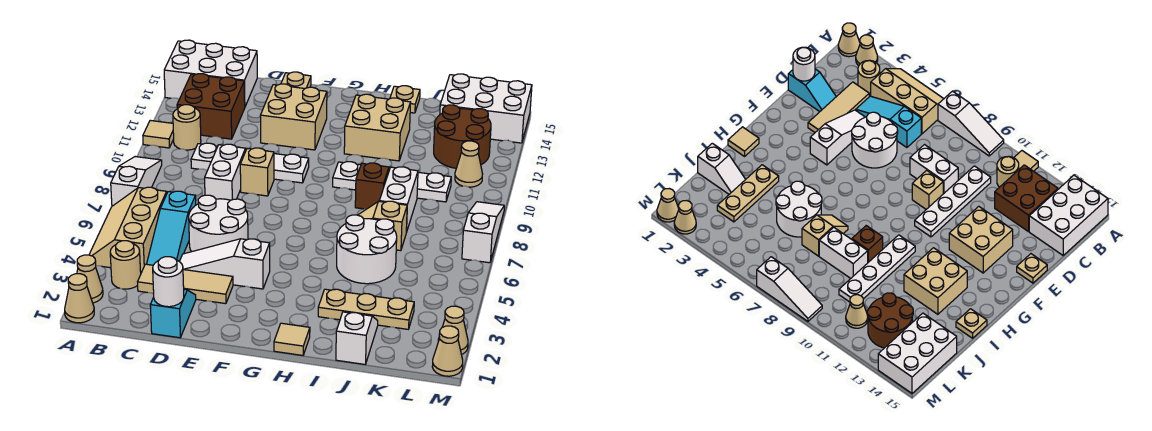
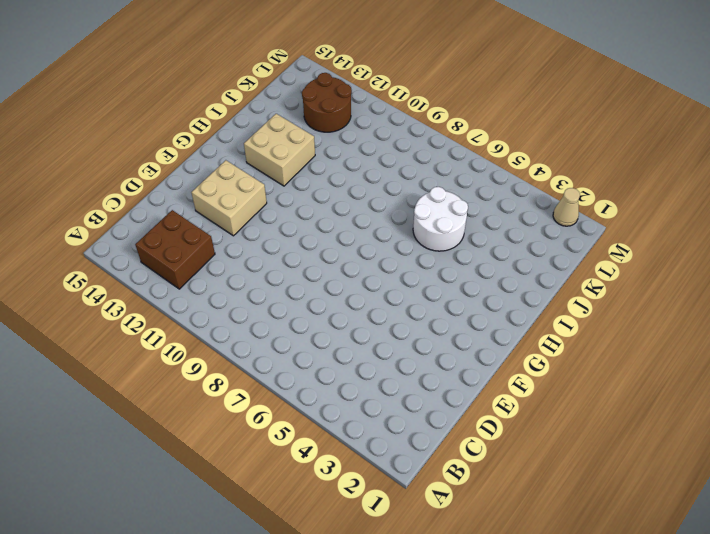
none -> tan cone A1 level 1
none -> tan cone A2 level 1
none -> tan slope A4:B6 level 1 top B
none -> white slope A7:A9 level 1 top 7

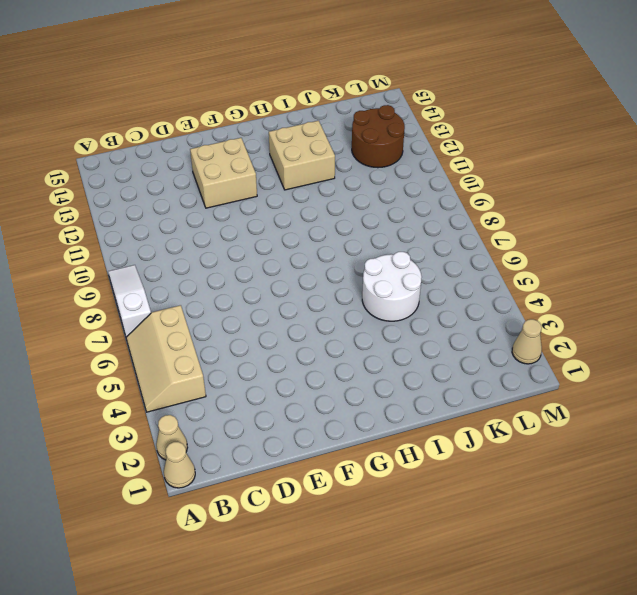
none -> tan tile A11 level 1
none -> white brick A14:C15 level 1
none -> tan round brick B3 level 1
none -> tan round brick B11 level 1

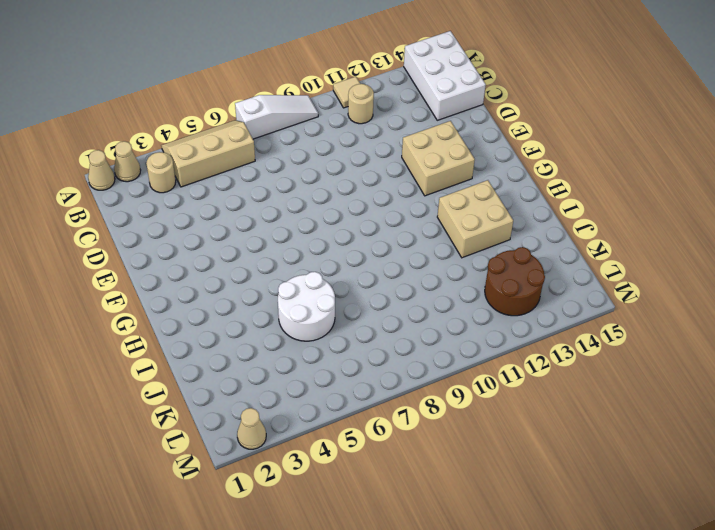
none -> brown brick B12:C13 level 1
none -> tan tile C3:E3 level 1
none -> cyan slope C4:C6 level 1 top 6
none -> white plate C10:F10 level 1

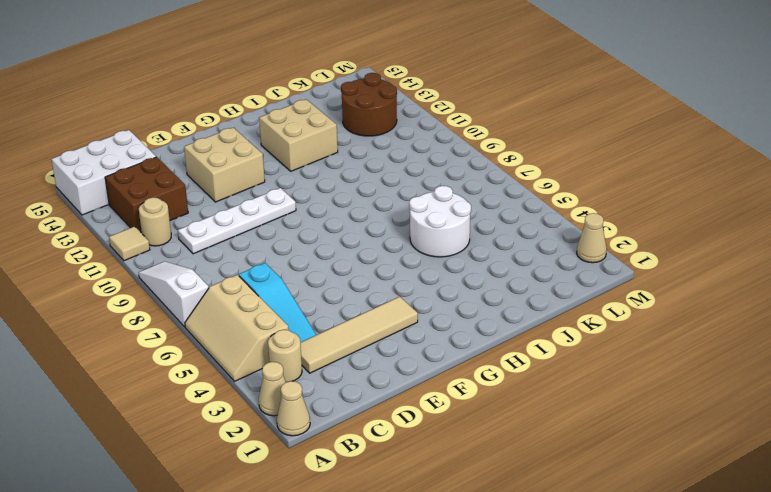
tan tile C3:F3 level 1 -> tan tile C3:E3 level 1
none -> cyan slope D1:D2 level 1 top 1
none -> white slope D4:F4 level 1 top F
none -> white round brick D5:E6 level 1
none -> white brick D8:D9 level 1

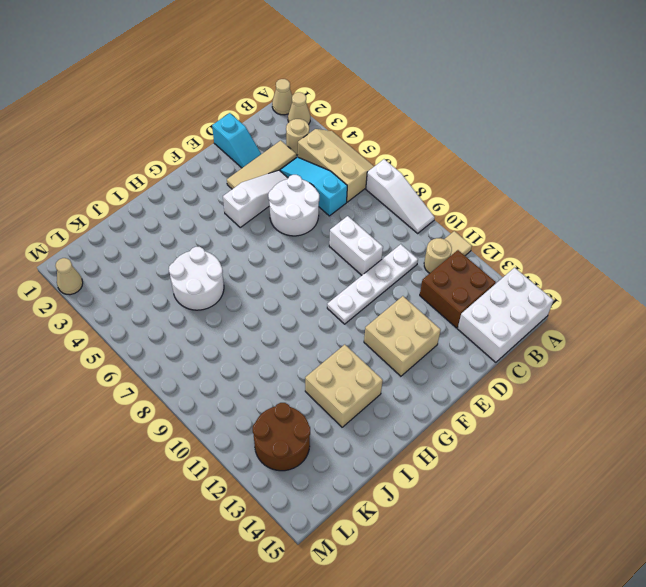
none -> tan brick E9 level 1
none -> tan plate E15 level 1
none -> tan tile H1 level 1
none -> white plate H10:K10 level 1

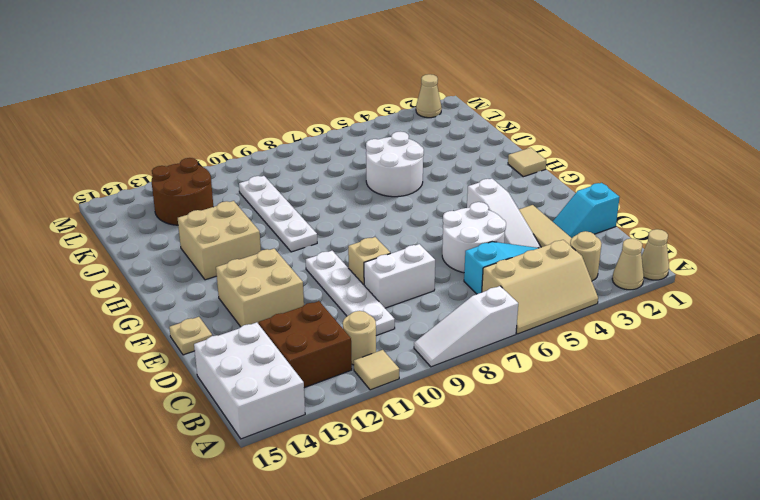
none -> tan plate I3:K3 level 1
none -> tan slope I7:J7 level 1 top J
none -> brown brick I9 level 1
none -> tan plate I15 level 1

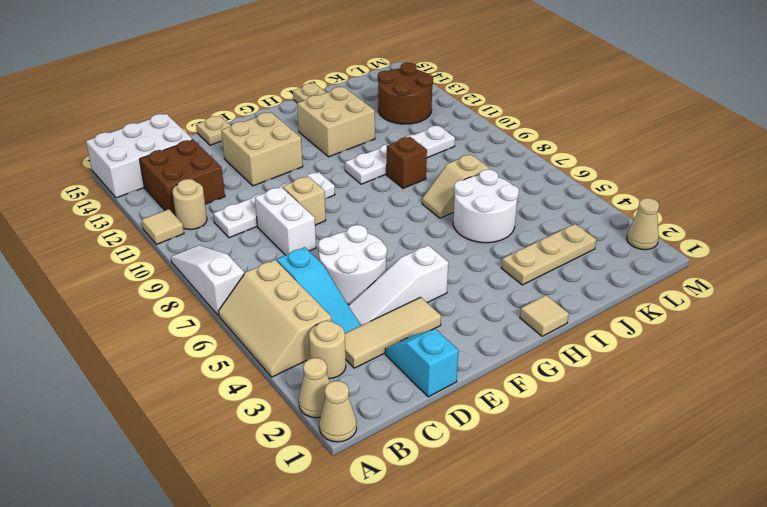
none -> white slope J1:J2 level 1 top 1
none -> white brick J8:J9 level 1
none -> white brick K14:M15 level 1
none -> tan cone L11 level 1

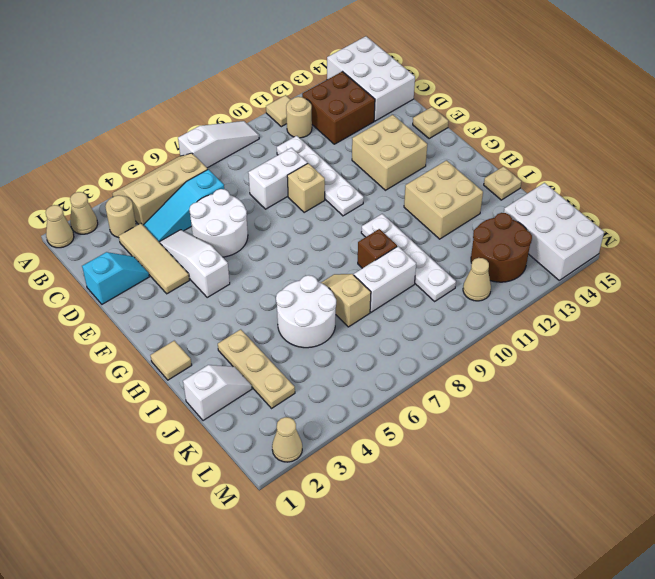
none -> tan cone M1 level 1
none -> white slope M7:M9 level 1 top 7
none -> white round brick D1 level 2

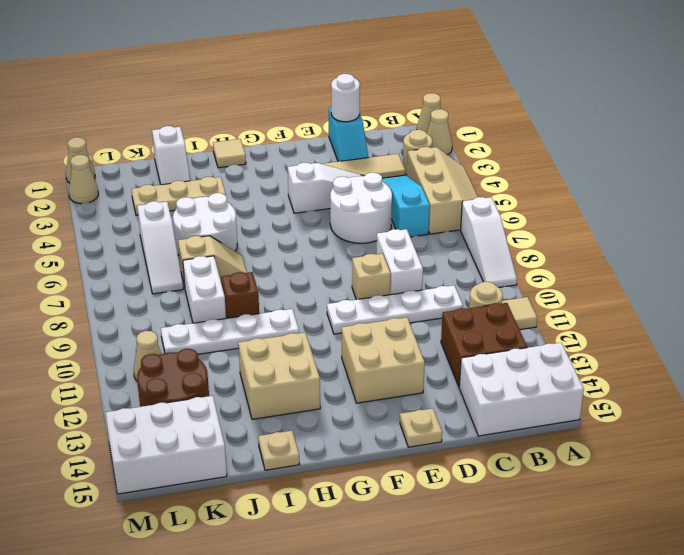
white slope K5:K7 level 1 top 5 -> white slope M7:M9 level 1 top 7

